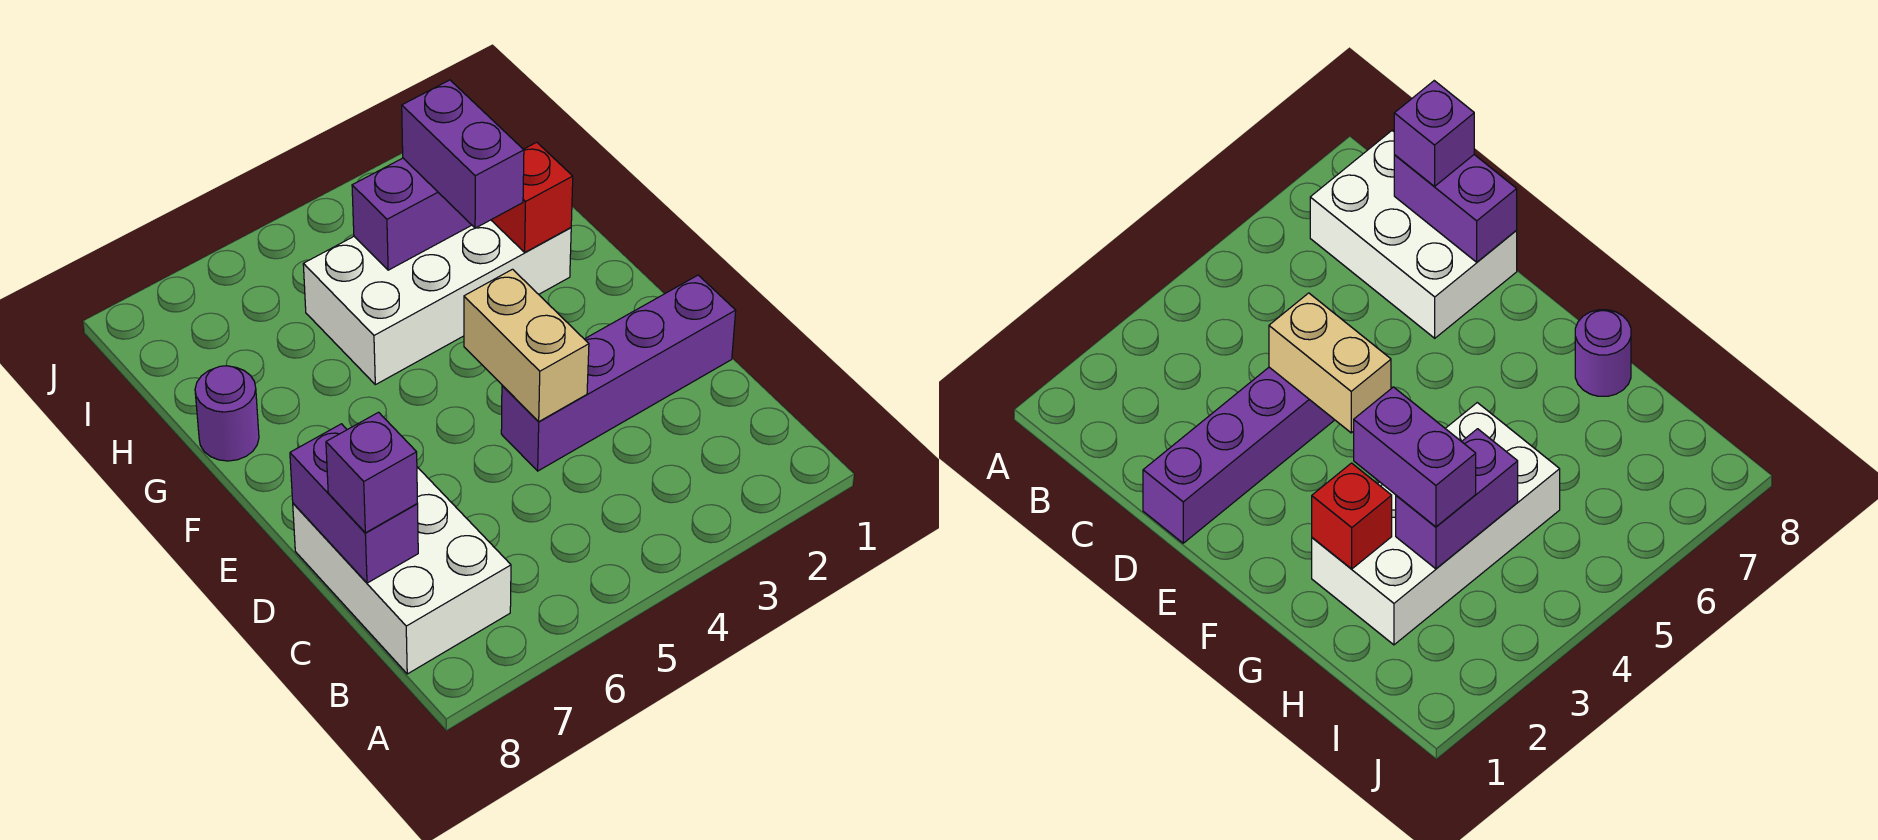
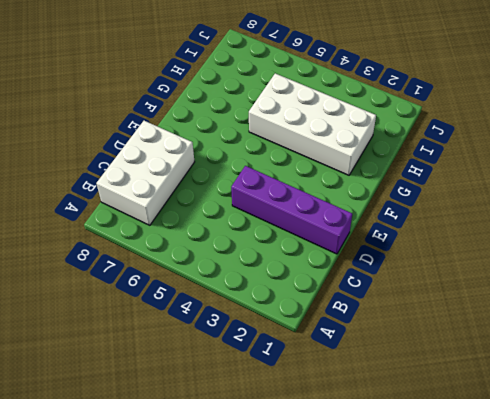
none -> purple round brick G8 level 1
none -> purple brick C8:D8 level 2

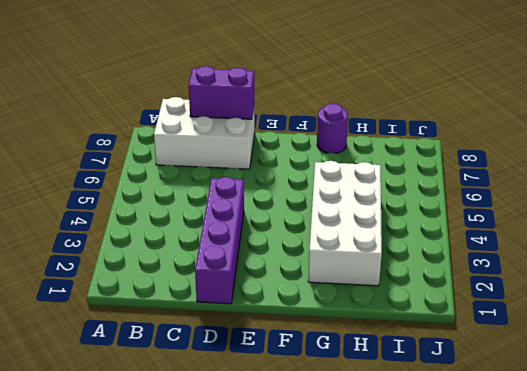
none -> tan brick D4:E4 level 2
none -> red brick G2 level 2

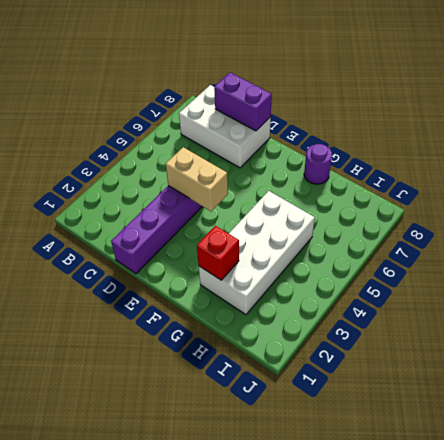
none -> purple brick H3:H4 level 2
none -> purple brick C8 level 3

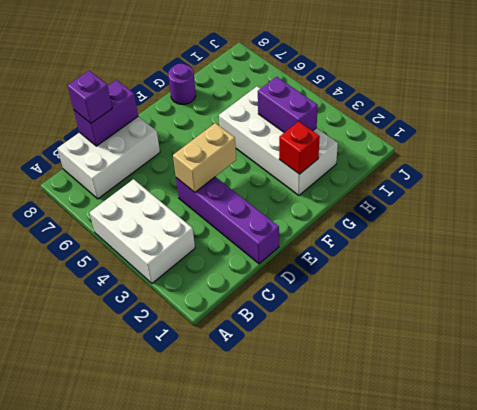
white brick A3:B5 level 1 -> none
none -> purple brick G3:H3 level 3

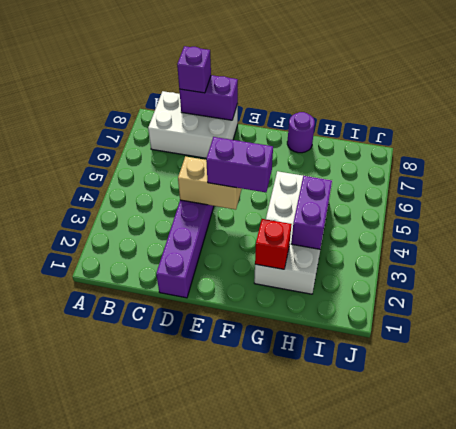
purple brick E4:F4 level 3 -> purple brick G3:H3 level 3

